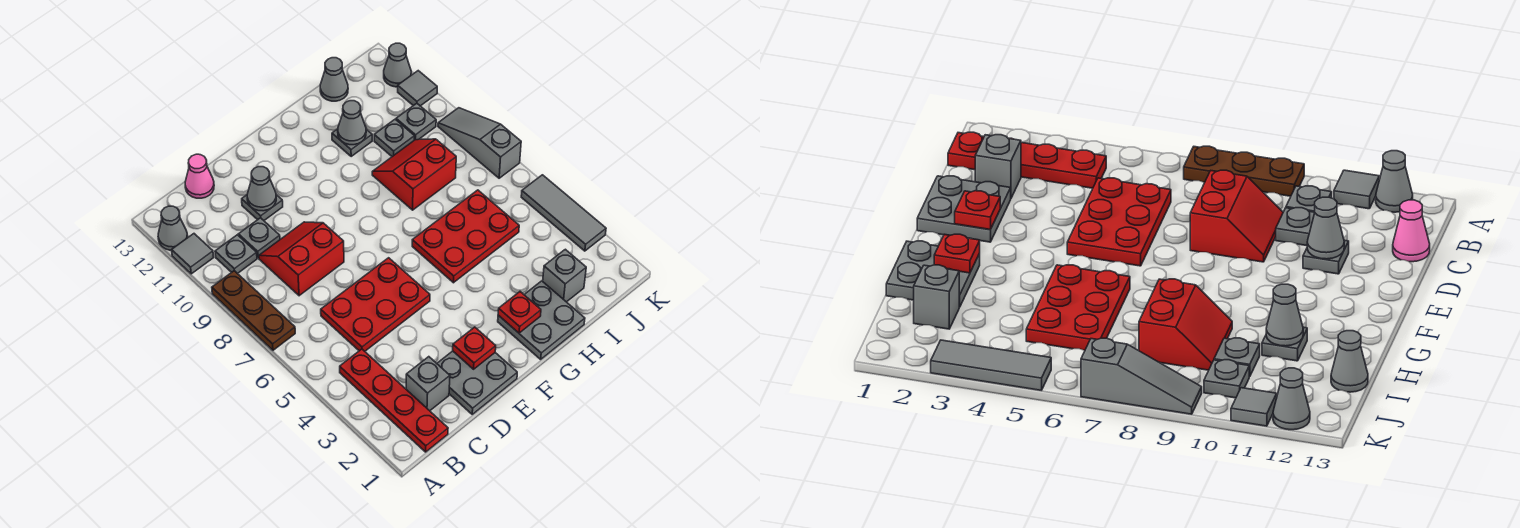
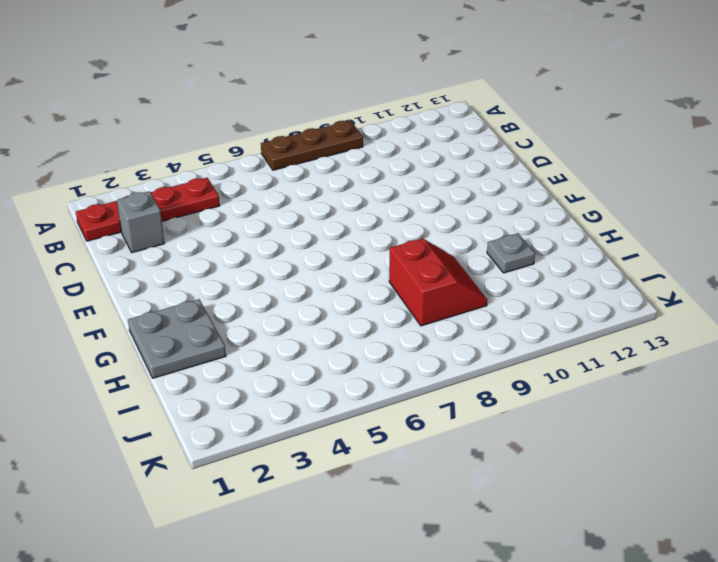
none -> grey tile A11 level 1
none -> grey cone A12 level 1
none -> grey plate B10 level 1

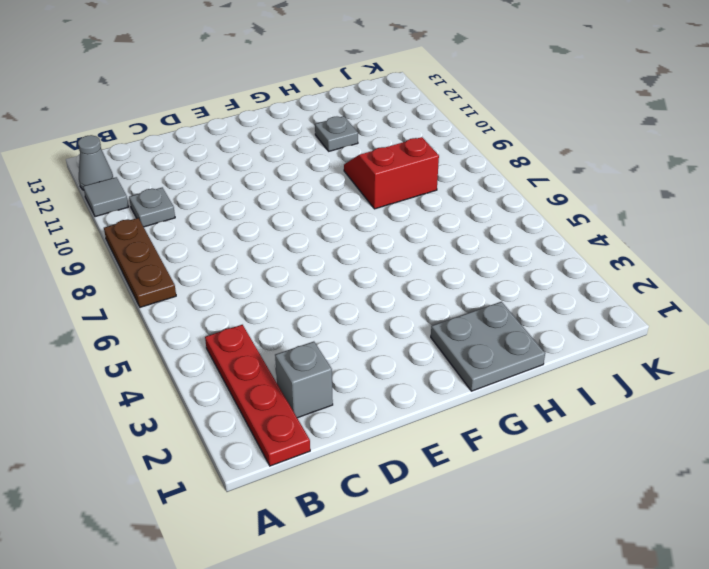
none -> red plate C5:E6 level 1
none -> red slope C8:D9 level 1 top 8
none -> grey plate C10 level 1

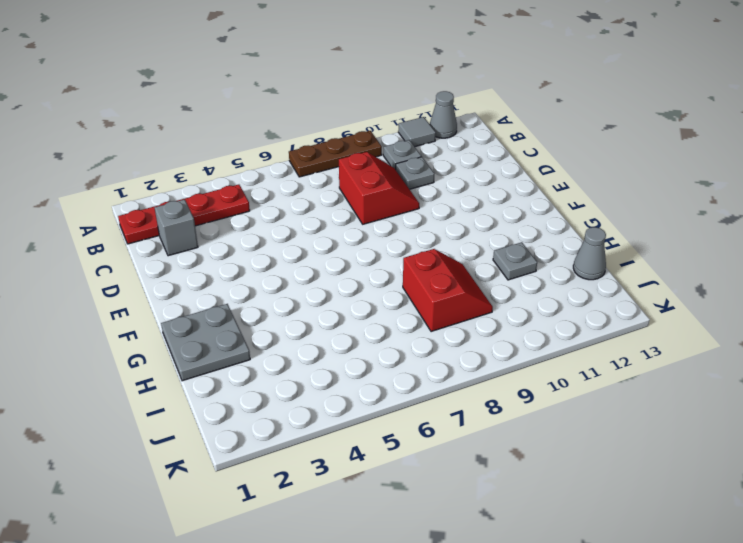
none -> red plate C5:E6 level 1
none -> pink cone C13 level 1
none -> grey plate D1:E2 level 1

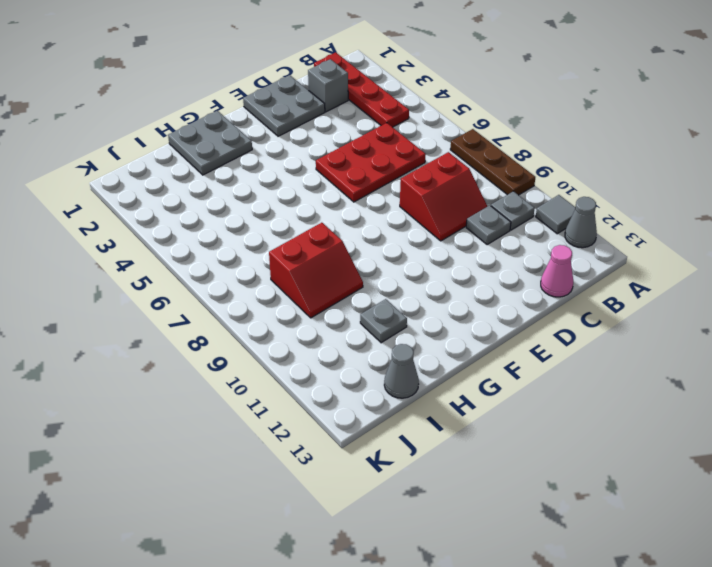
none -> grey plate D11 level 1
none -> red plate G5:I6 level 1
none -> grey brick I2 level 1

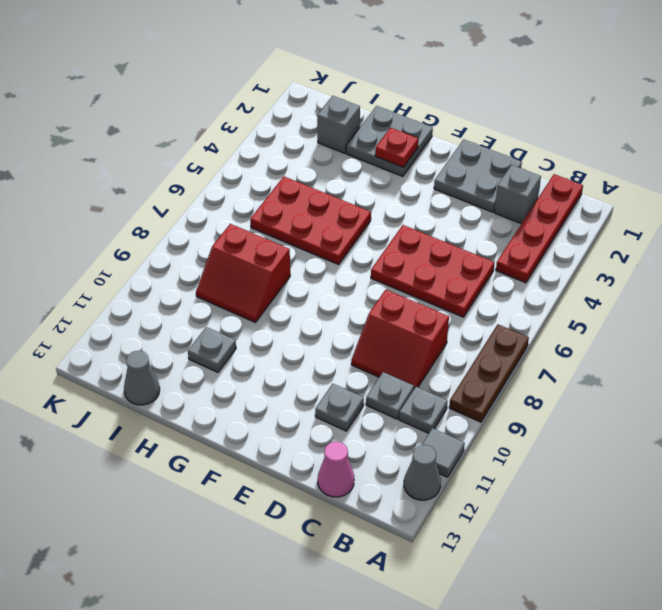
none -> grey plate I10 level 1
none -> grey plate J10 level 1
none -> grey tile K3:K5 level 1

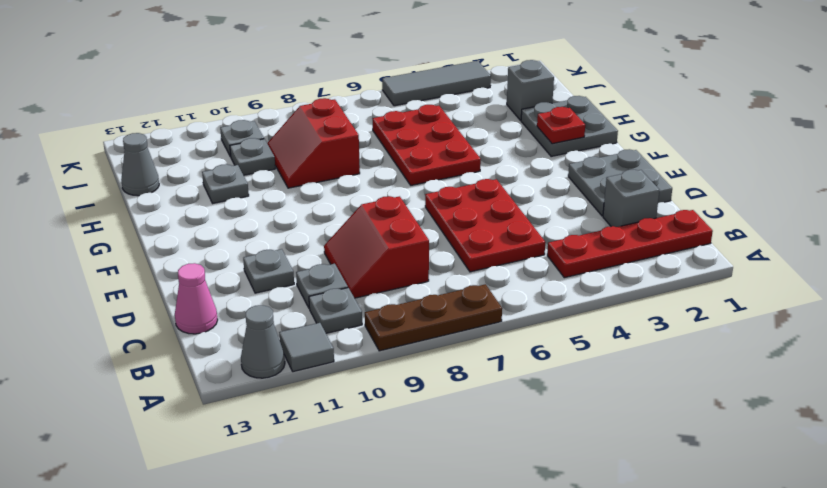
none -> grey slope K7:K9 level 1 top 7
none -> grey tile K11 level 1
none -> grey cone K12 level 1

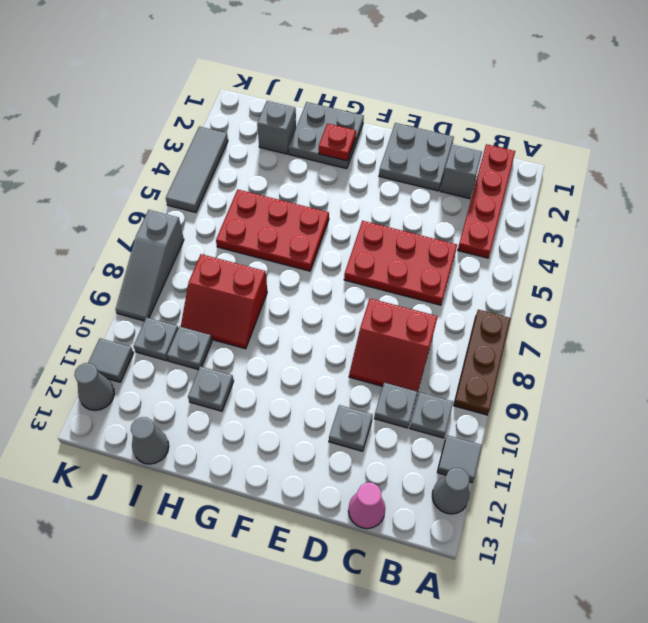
none -> grey cone D11 level 2
none -> red plate E2 level 2
none -> grey cone H11 level 2

